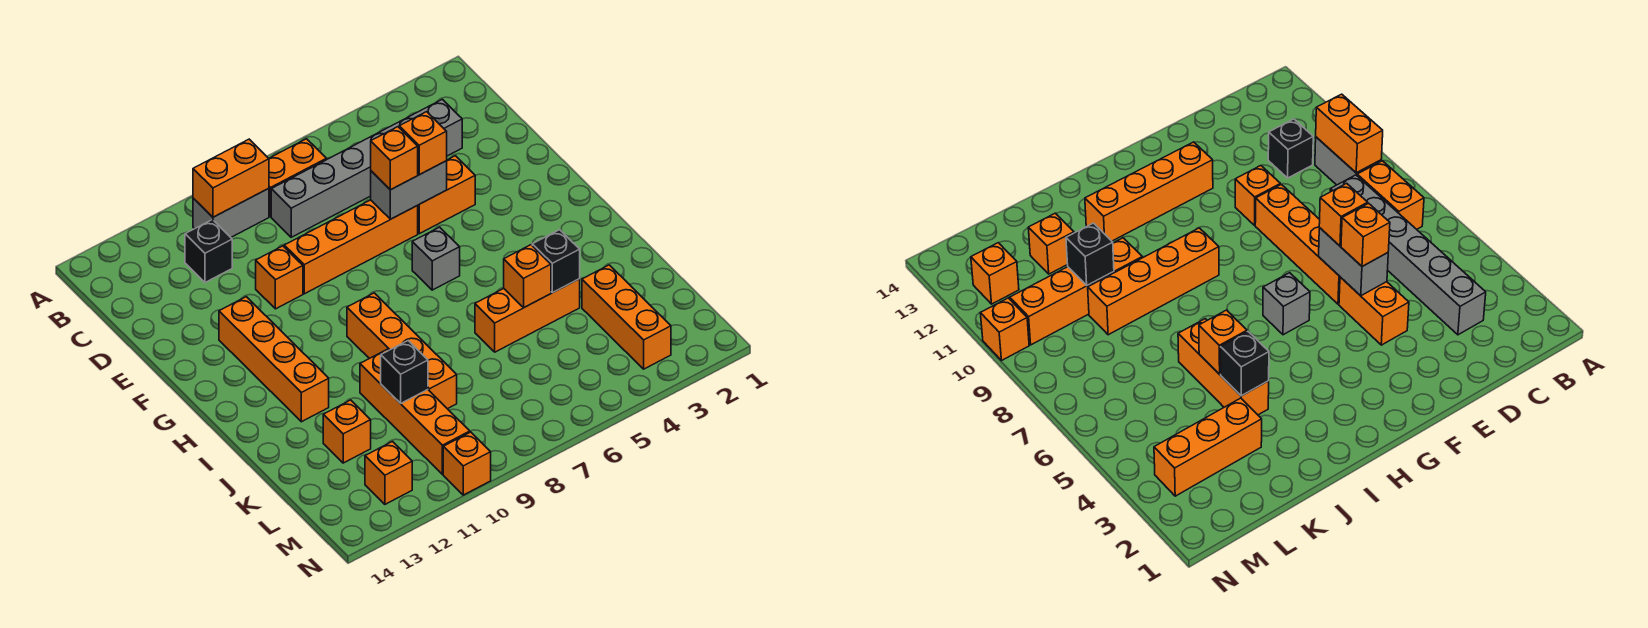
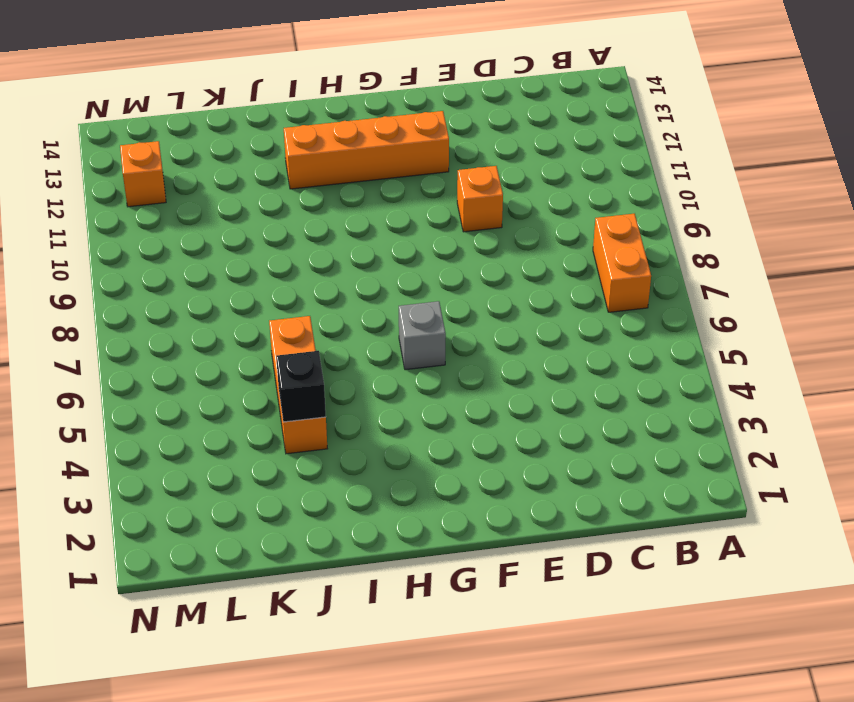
none -> grey brick B9:B10 level 1
none -> grey brick C3:C8 level 1
none -> black brick C11 level 1

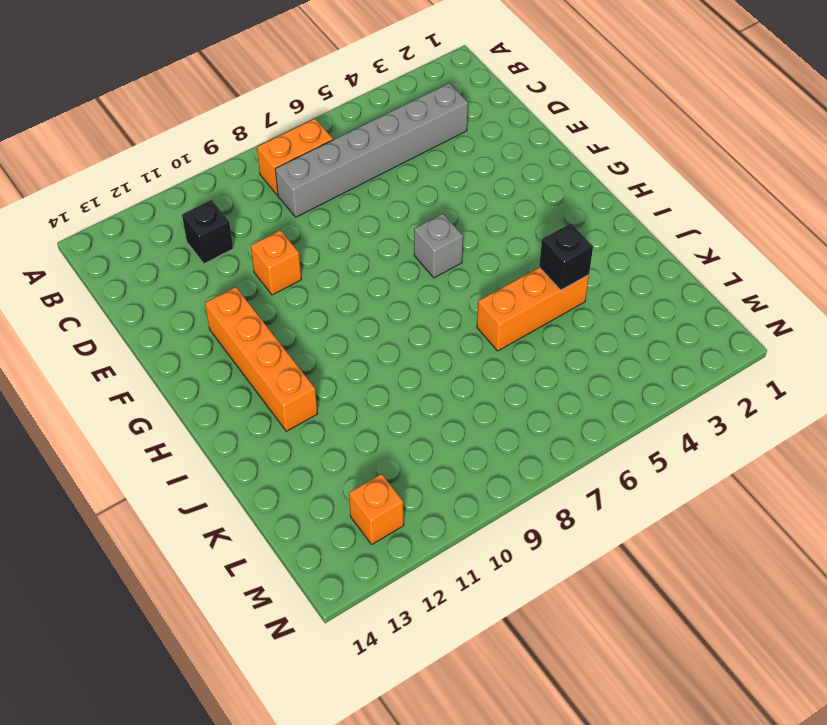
none -> grey brick B9:B10 level 1
none -> orange brick E4:E5 level 1
none -> orange brick E6:E9 level 1

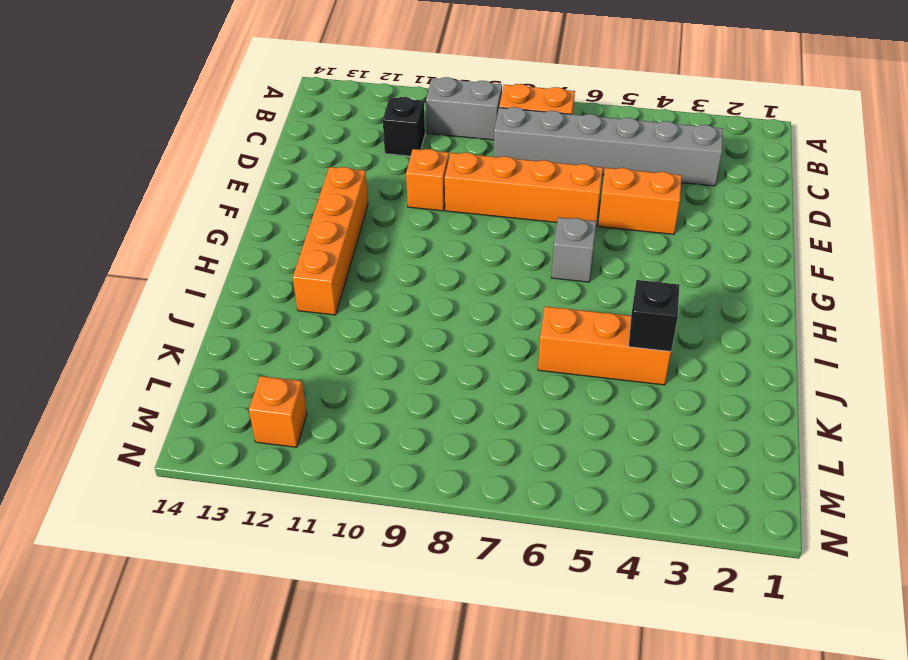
none -> orange brick H9:K9 level 1
none -> orange brick J10:M10 level 1
none -> orange brick K3:M3 level 1

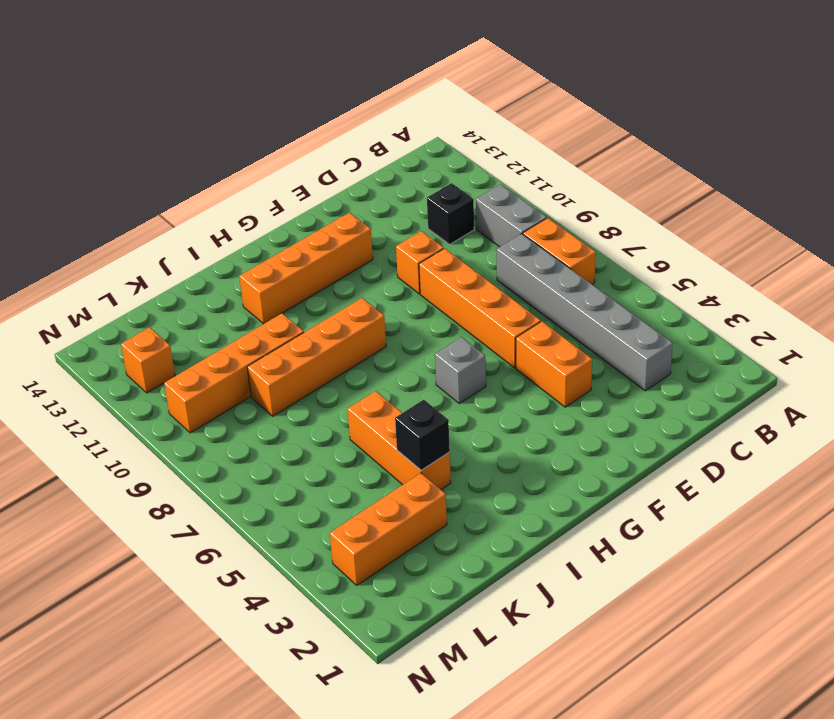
none -> orange brick K12 level 1
none -> orange brick N10 level 1
none -> orange brick B9:B10 level 2

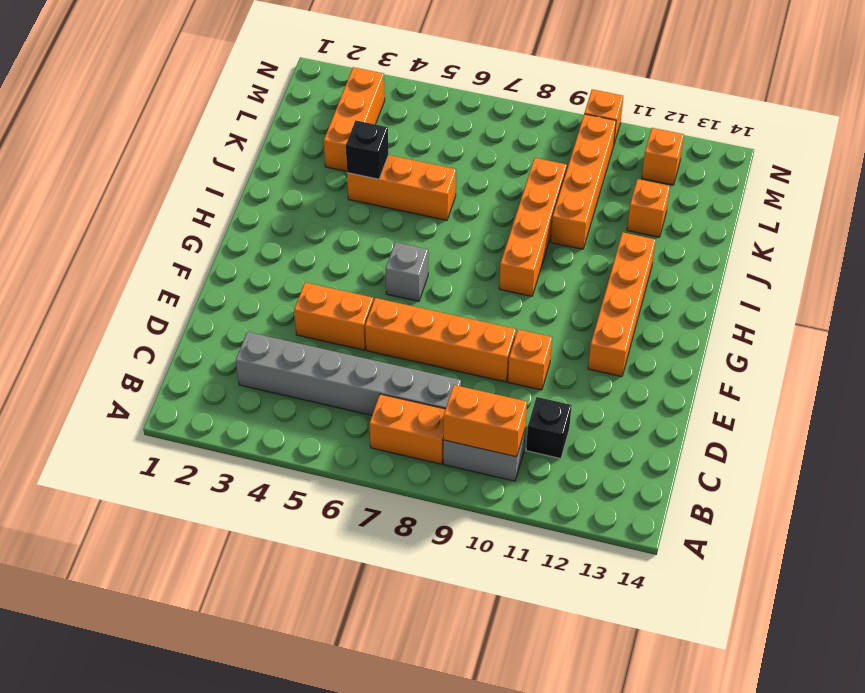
none -> grey brick E5:E6 level 2
none -> orange brick J5 level 2
none -> black brick K10 level 2

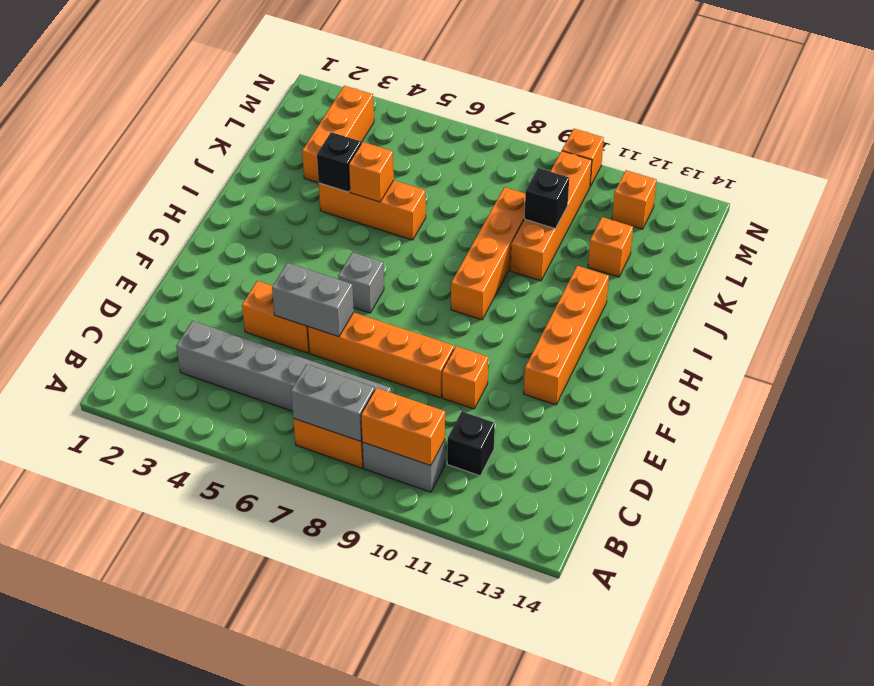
grey brick B7:B8 level 2 -> none
none -> orange brick E5 level 3
none -> orange brick E6 level 3

